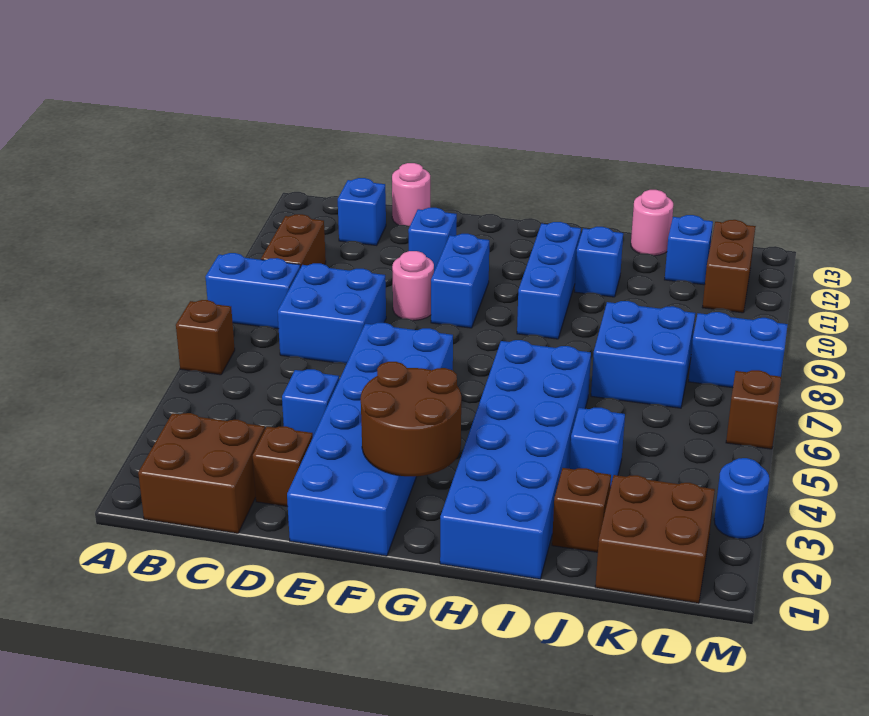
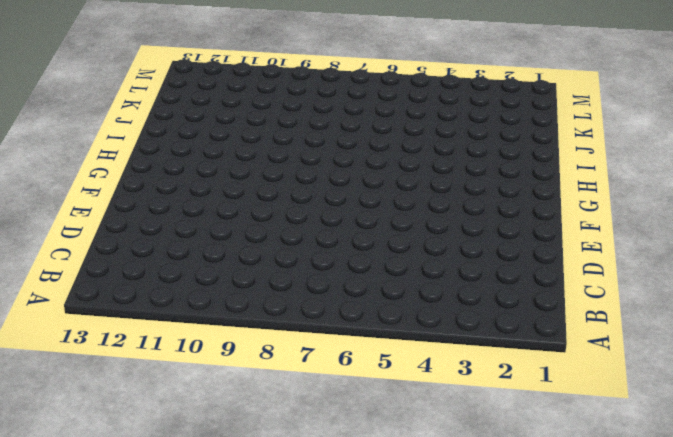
none -> brown brick A6 level 1
none -> blue brick A8:B8 level 1
none -> brown brick B1:C2 level 1

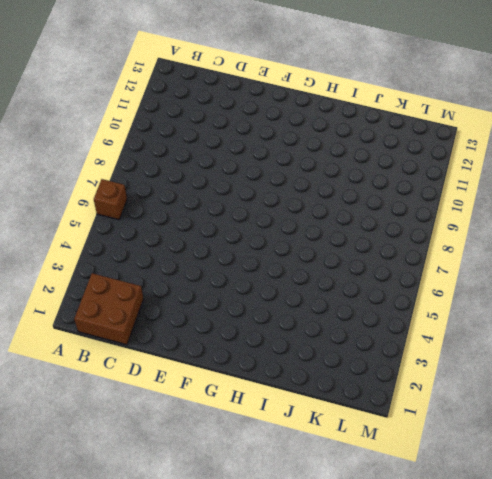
none -> blue brick A8:B8 level 1
none -> brown brick B9:B10 level 1
none -> blue brick C7:D8 level 1

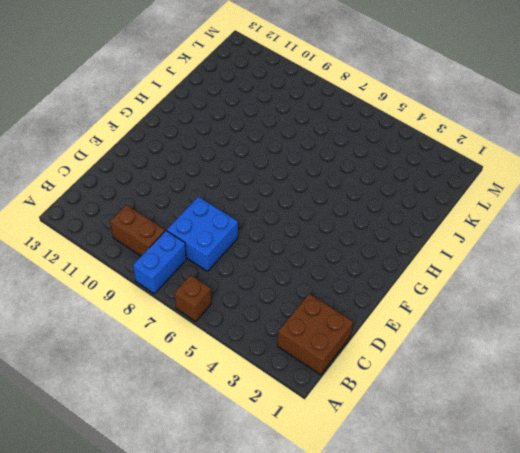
none -> blue brick C12 level 1
none -> brown brick D2 level 1
none -> blue brick D4 level 1

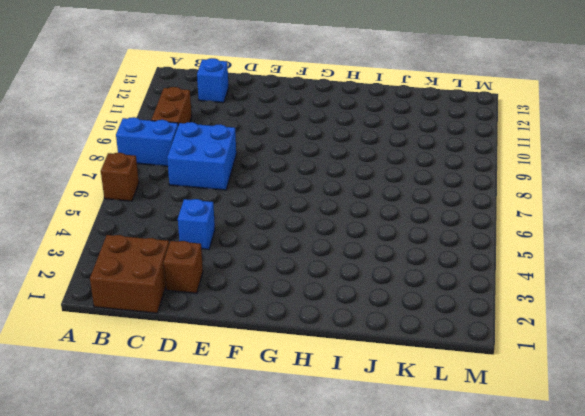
none -> pink round brick D13 level 1
none -> blue brick E1:F6 level 1
none -> pink round brick E9 level 1

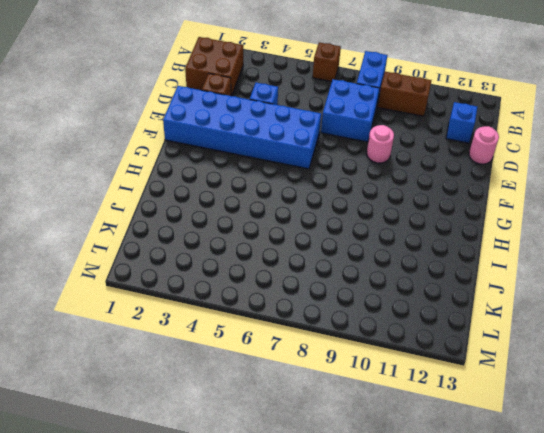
none -> blue brick E11 level 1
none -> blue brick F9:F10 level 1
none -> blue brick H1:I6 level 1

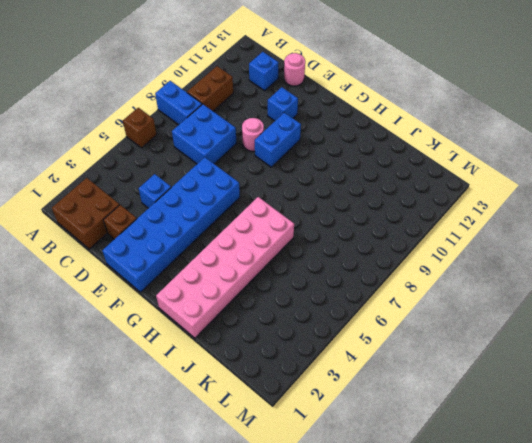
pink brick H1:I6 level 1 -> blue brick H1:I6 level 1
none -> blue brick H9:H11 level 1
none -> blue brick I11 level 1
none -> brown brick J2 level 1

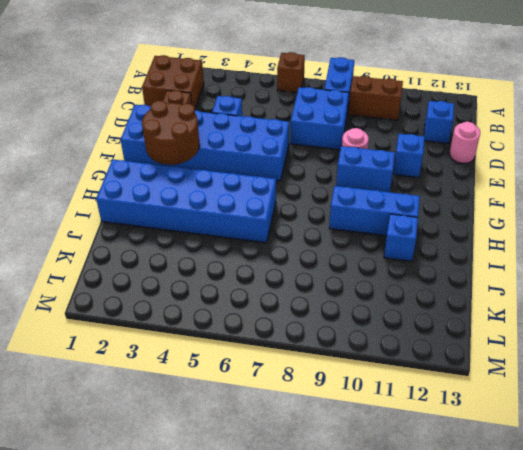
none -> brown brick J2 level 1
none -> blue brick J4 level 1
none -> blue brick J7:K8 level 1

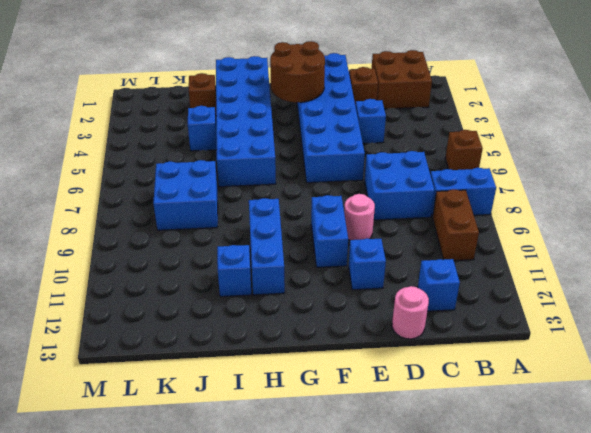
none -> pink round brick J13 level 1
none -> brown brick K1:L2 level 1
none -> blue brick K12 level 1

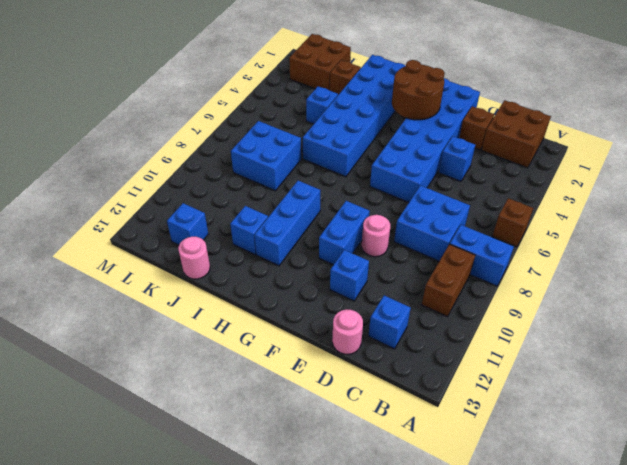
none -> blue brick L8:M8 level 1
none -> brown brick L11:L12 level 1
none -> blue round brick M3 level 1

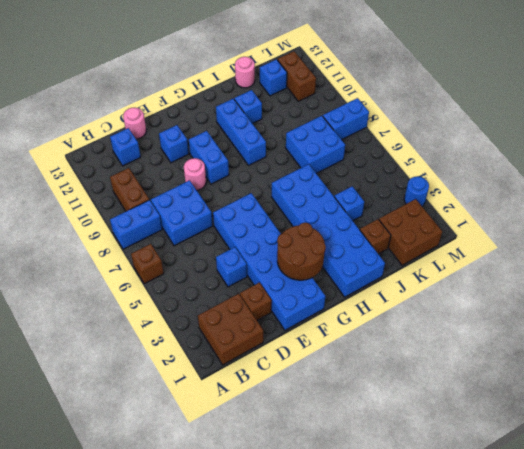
none -> brown brick M6 level 1

